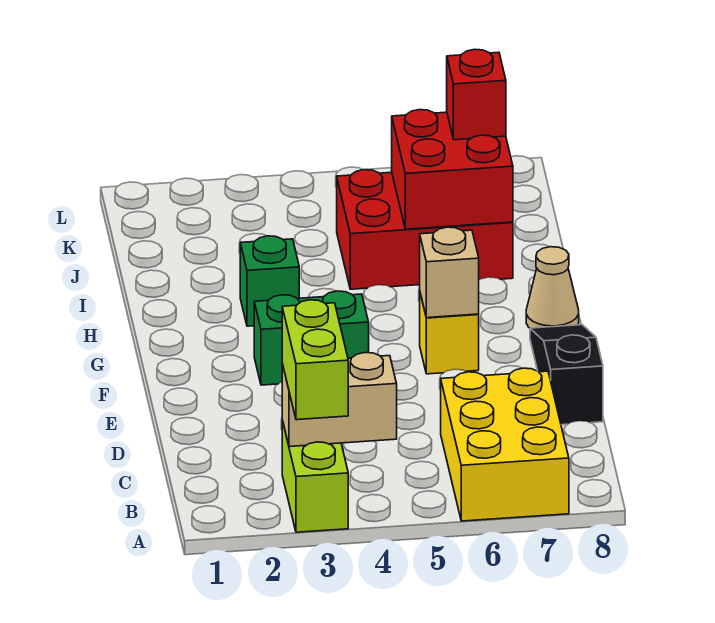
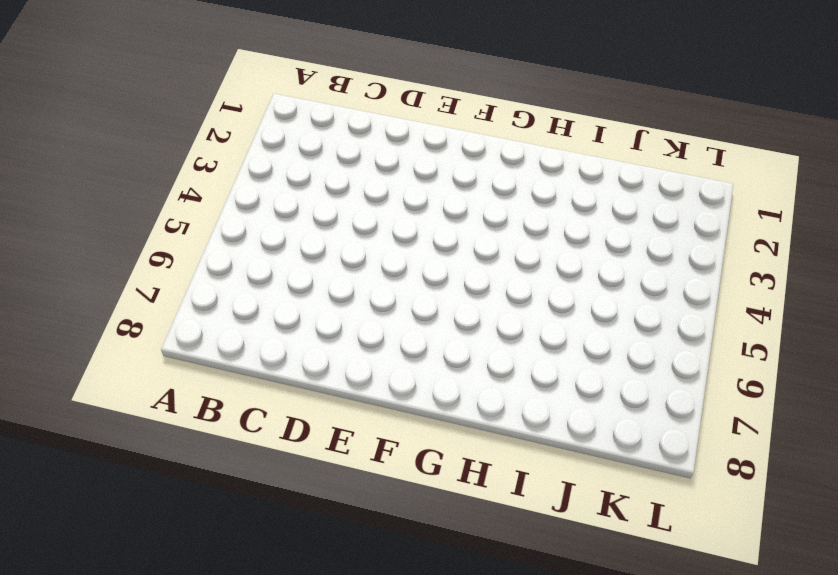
none -> lime brick A3:B3 level 1
none -> yellow brick A6:C7 level 1
none -> black slope D8:F8 level 1 top D

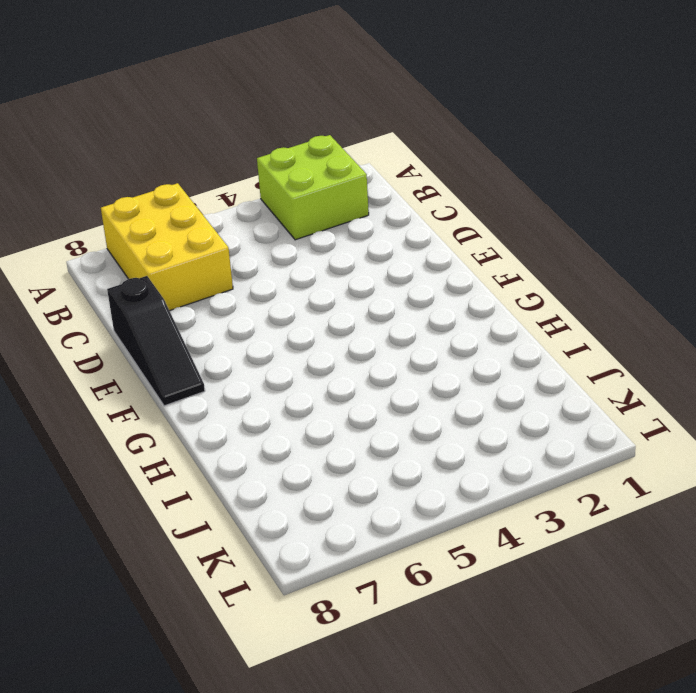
lime brick A2:B3 level 1 -> lime brick A3:B3 level 1
none -> green brick F3:F4 level 1
none -> yellow brick F6 level 1
none -> tan cone G8 level 1

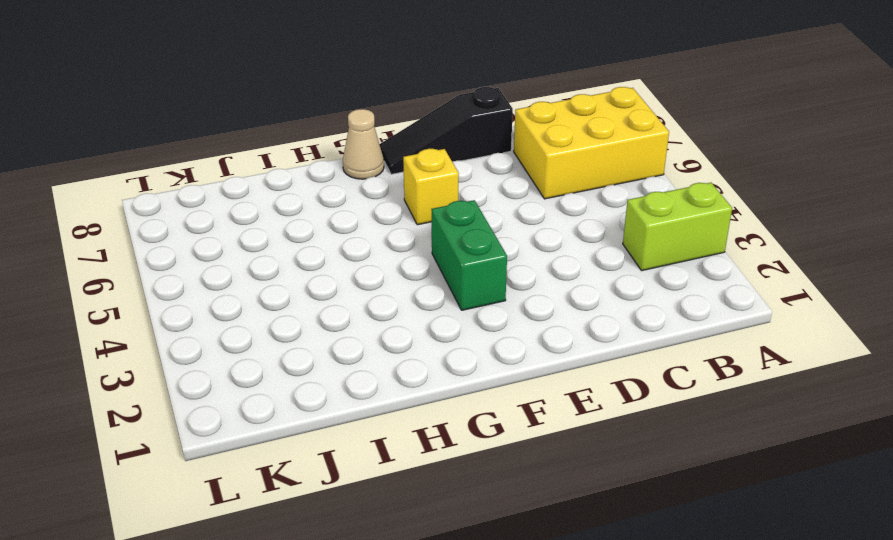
none -> green brick H3 level 1
none -> red brick I5:J7 level 1
none -> tan brick B3:B4 level 2

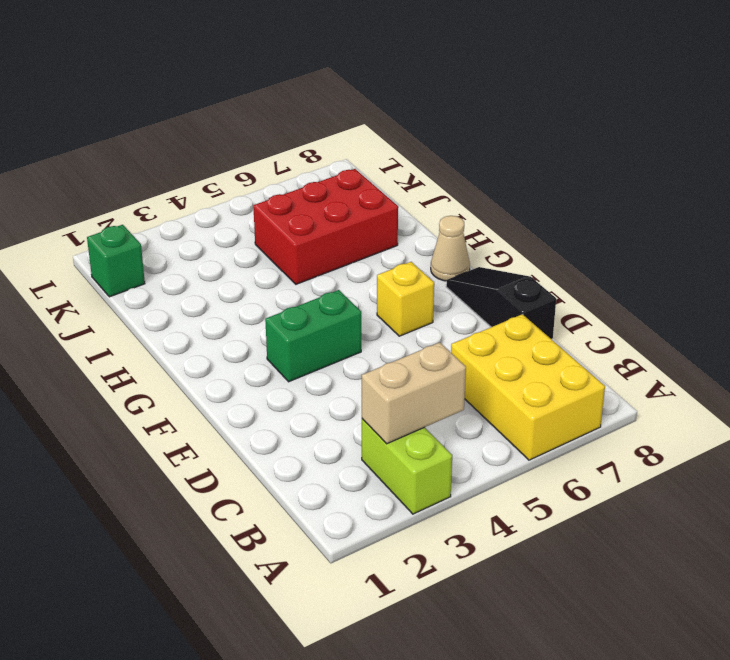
green brick K1 level 1 -> green brick H3 level 1
none -> tan brick F6 level 2
none -> red brick I6:J7 level 2
none -> lime brick A3:B3 level 3

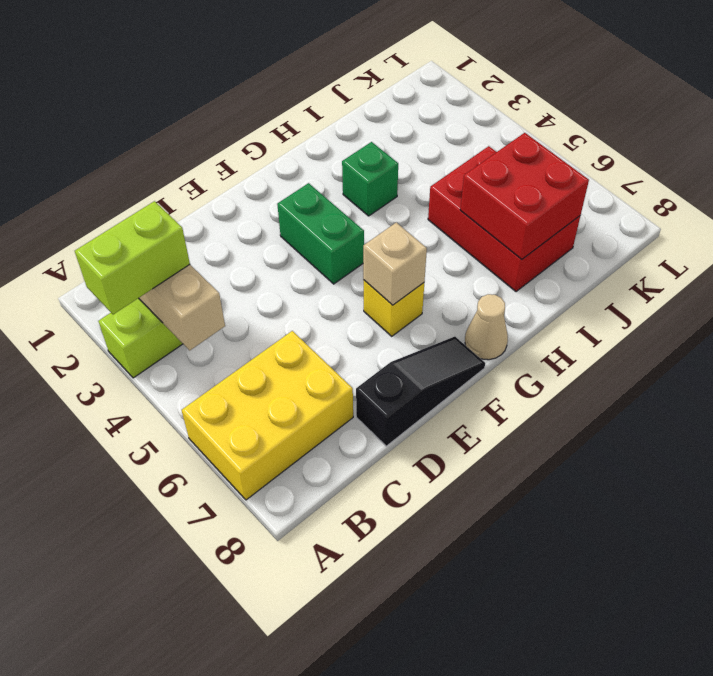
none -> red brick J7 level 3

